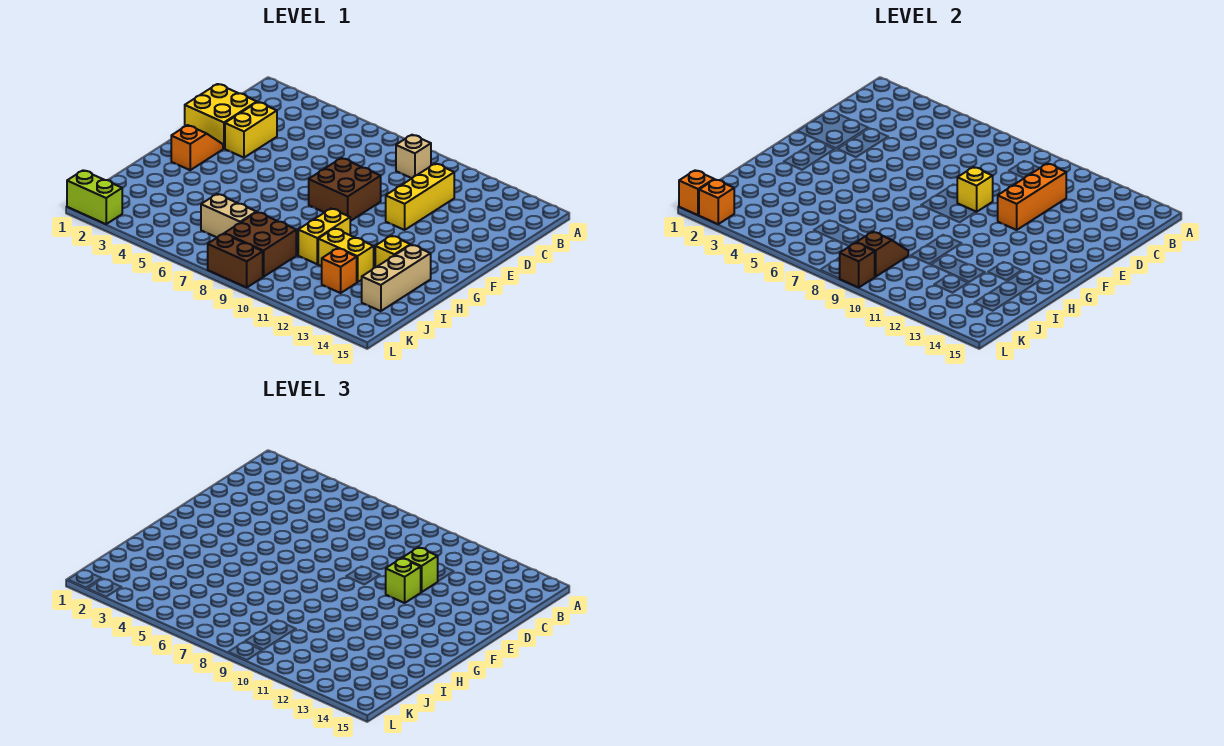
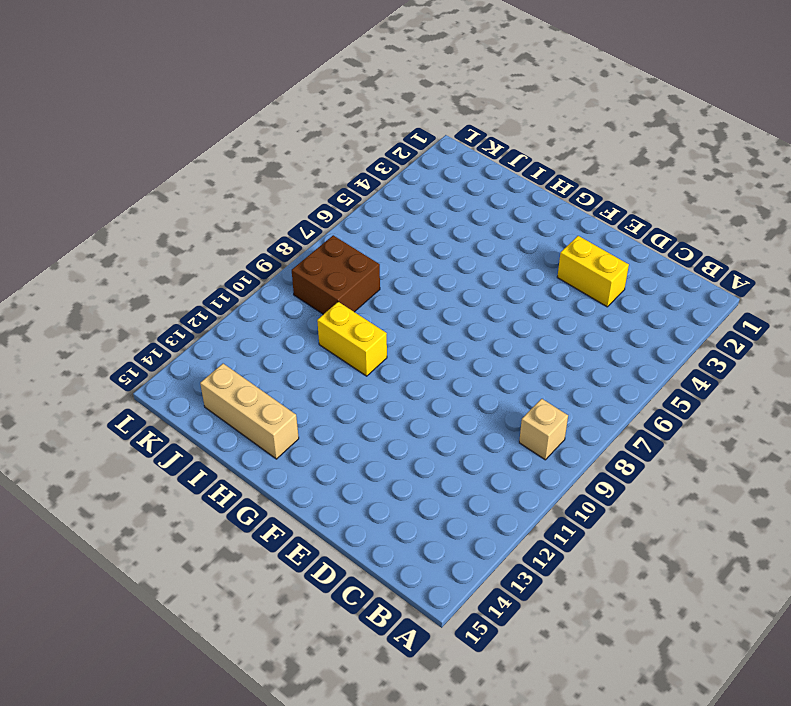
none -> yellow brick C11:E11 level 1
none -> yellow brick D1:E2 level 1
none -> brown brick E8:F9 level 1

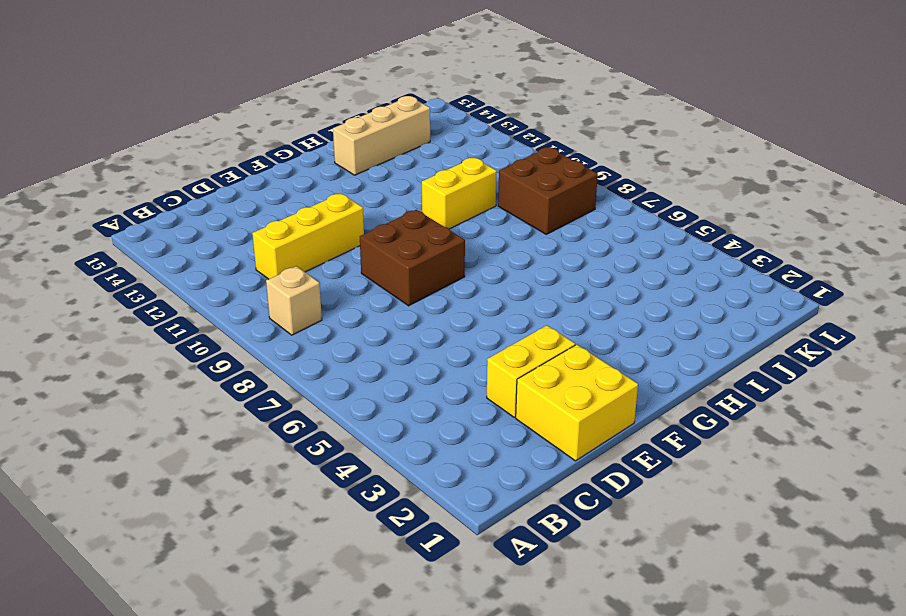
none -> orange slope F2:G2 level 1 top G
none -> yellow brick H13 level 1
none -> yellow brick I11:I12 level 1

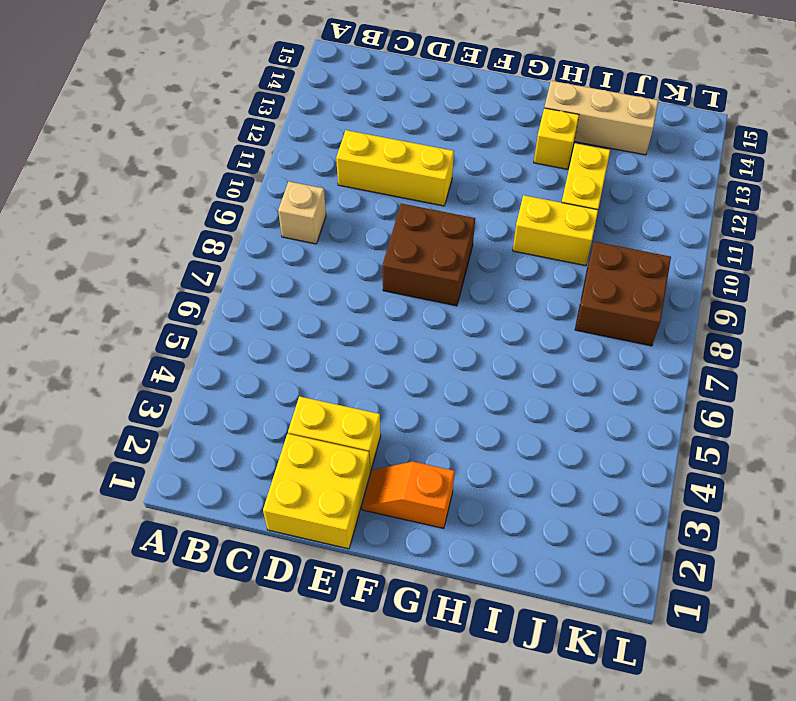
none -> tan brick J6:J7 level 1
none -> orange brick J12 level 1
none -> lime brick L1:L2 level 1

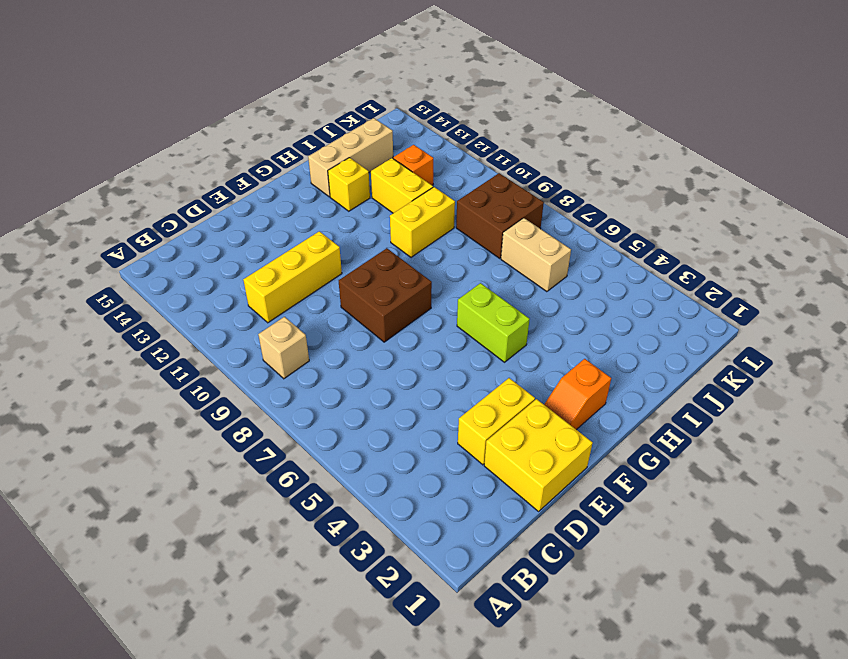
lime brick G5:G6 level 1 -> lime brick L1:L2 level 1
none -> brown brick L8:L9 level 1
none -> orange brick C11:E11 level 2
none -> yellow brick E9 level 2

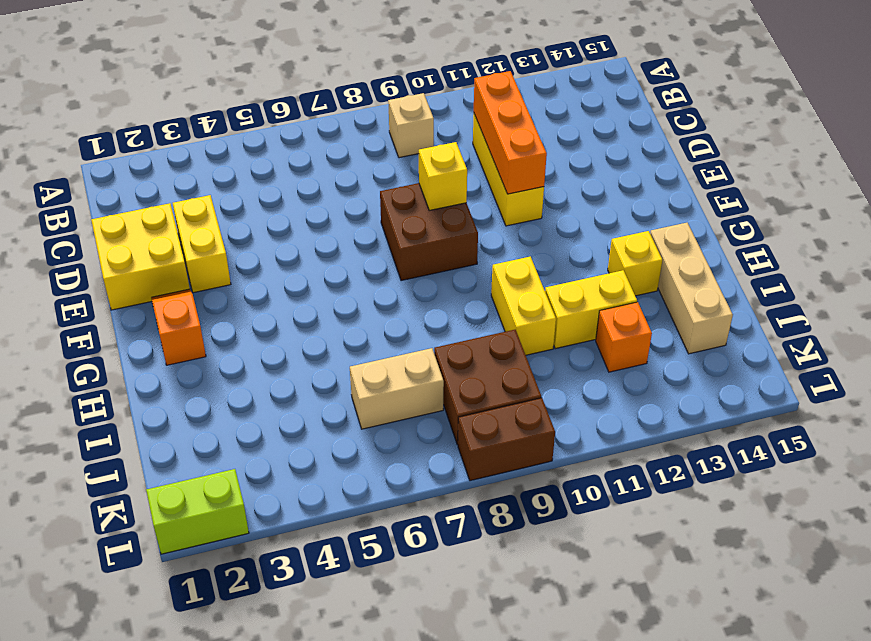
none -> brown slope J9:K9 level 2 top K
none -> orange brick L1 level 2
none -> orange brick L2 level 2

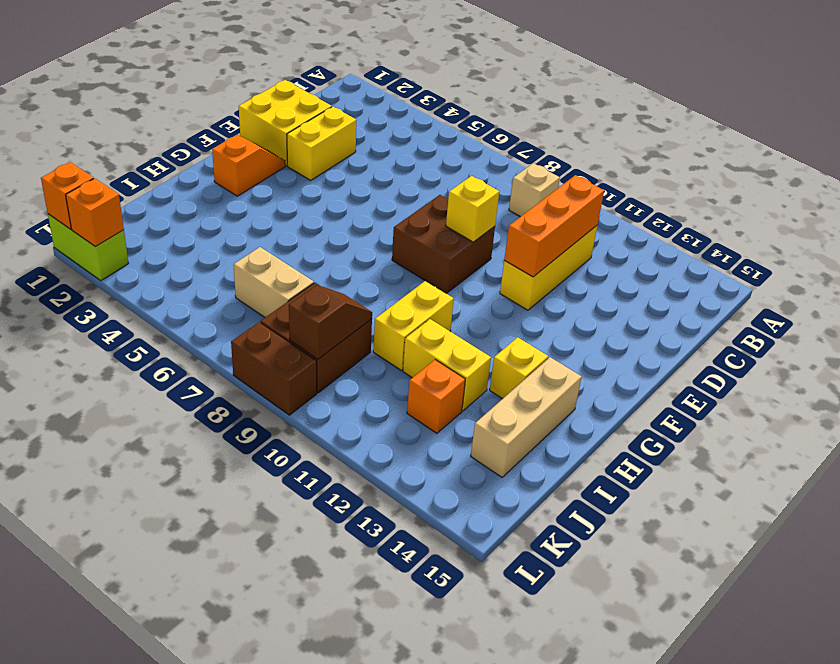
none -> brown brick L9 level 2
none -> lime brick D11 level 3
none -> lime brick E11 level 3

